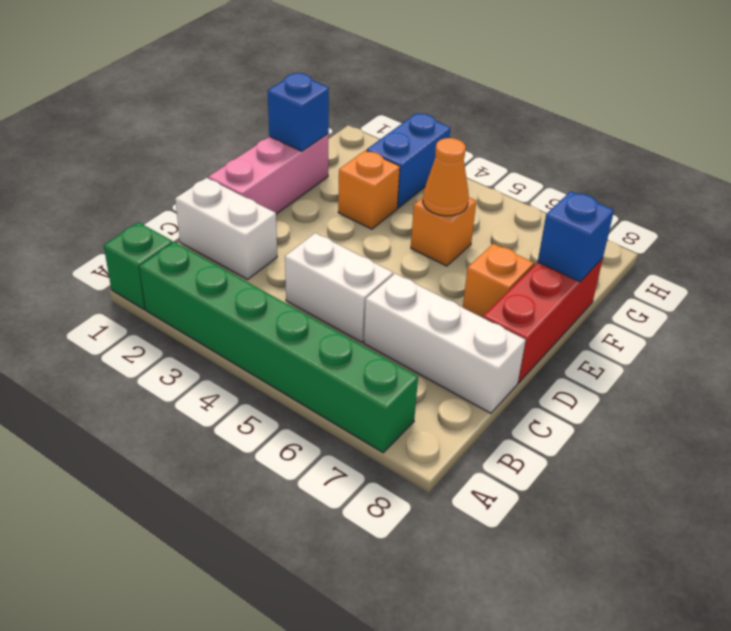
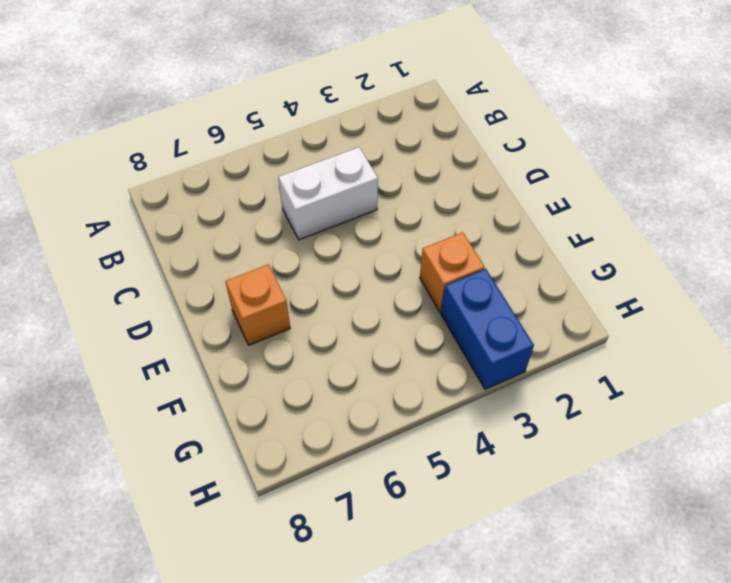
none -> green brick A1 level 1
none -> green brick A2:A7 level 1
none -> white brick C1:C2 level 1

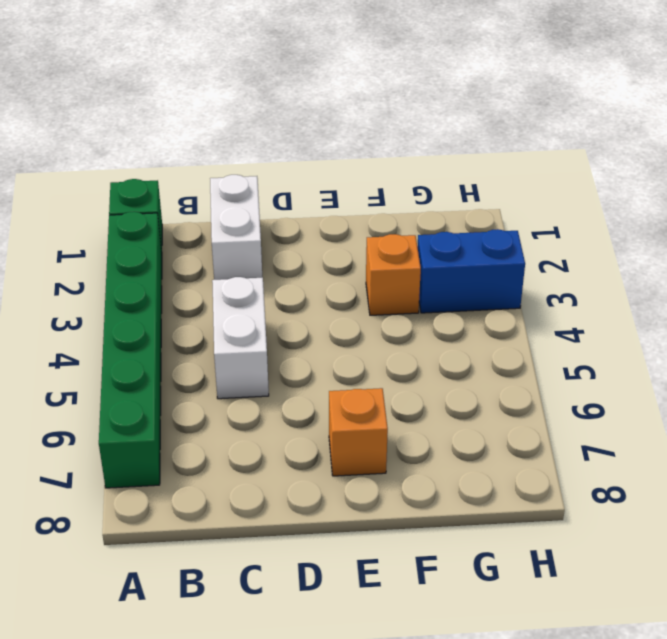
none -> white brick C6:C8 level 1
none -> pink brick D1:F1 level 1
none -> red brick D8:F8 level 1

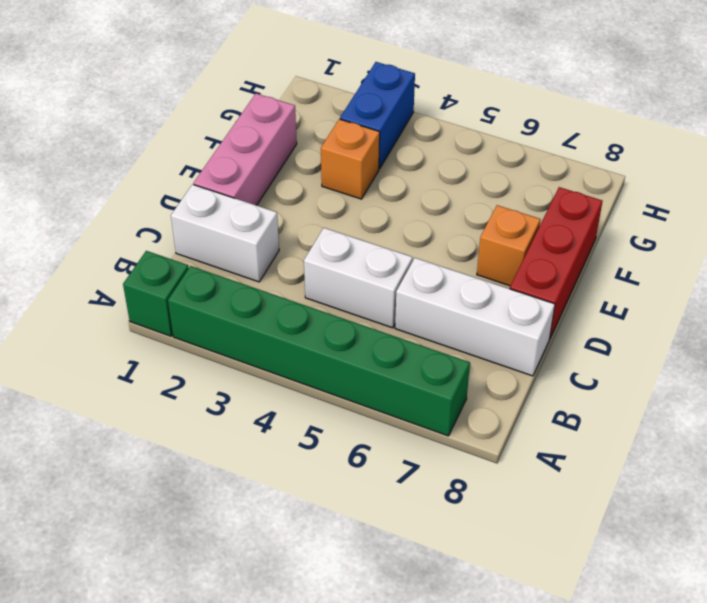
none -> orange brick F5 level 1
none -> blue brick F1 level 2
none -> orange cone F5 level 2

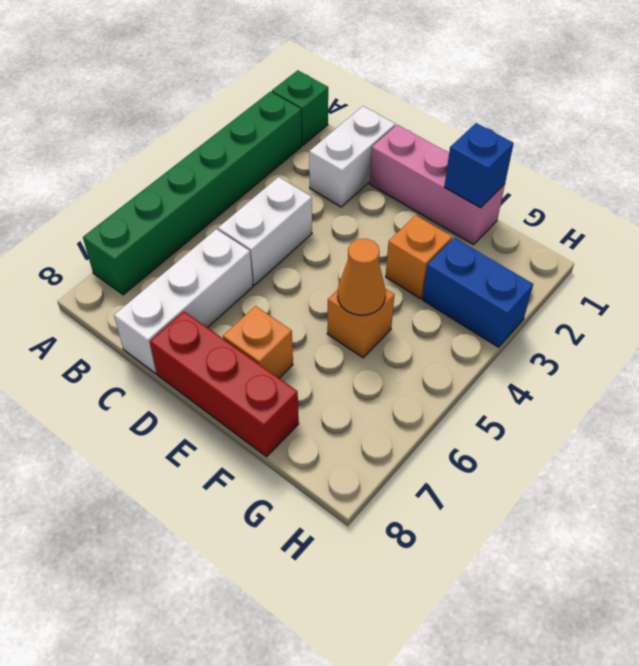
none -> blue brick F8 level 2

